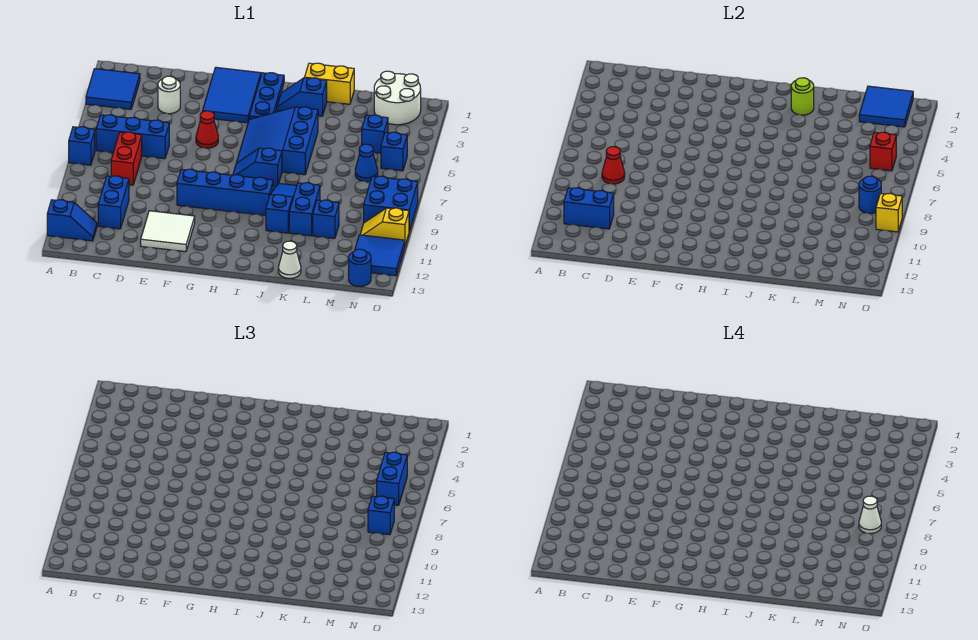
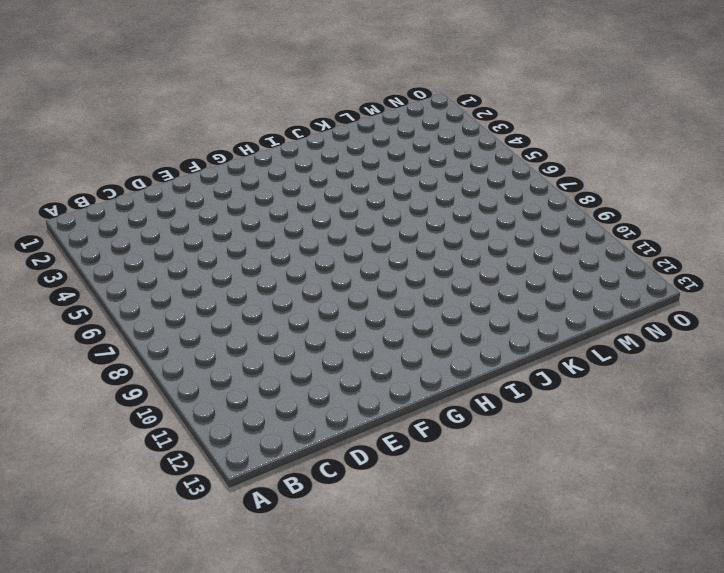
none -> blue tile A2:B3 level 1
none -> blue brick A7 level 1
none -> blue slope A12:B12 level 1 top A
none -> blue brick B6:D6 level 1

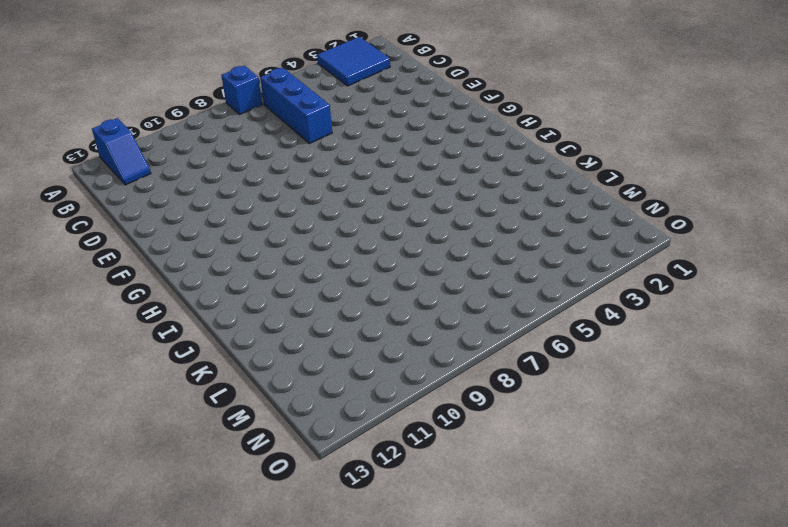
none -> red brick C7:C8 level 1
none -> blue brick C10:C11 level 1
none -> white round brick D3 level 1
none -> white tile E11:F12 level 1

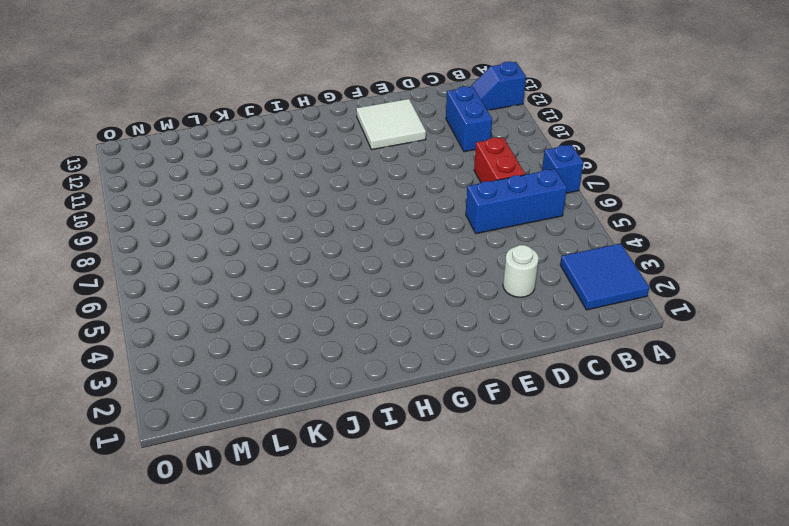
none -> blue tile F1:G3 level 1
none -> red cone F5 level 1
none -> blue brick F9:I9 level 1
none -> blue plate H1:H3 level 1

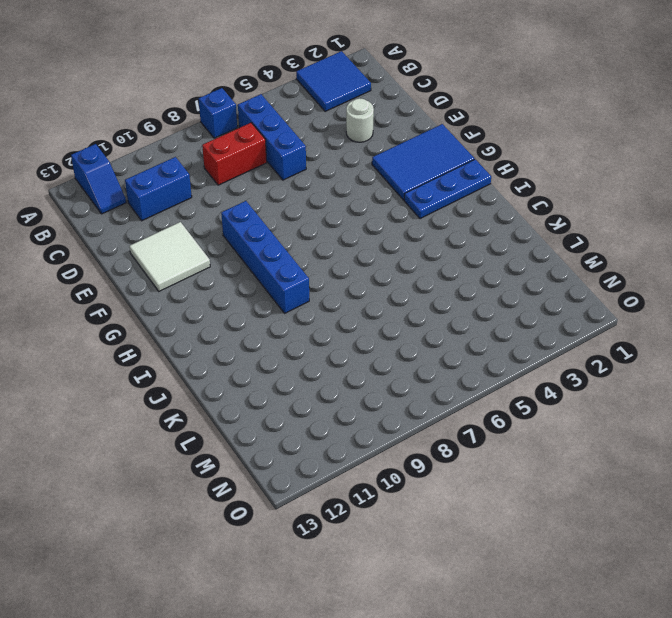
none -> red cone F5 level 1
none -> blue slope H4:J6 level 1 top J
none -> blue slope H7:I7 level 1 top I
none -> blue slope I2:J2 level 1 top J

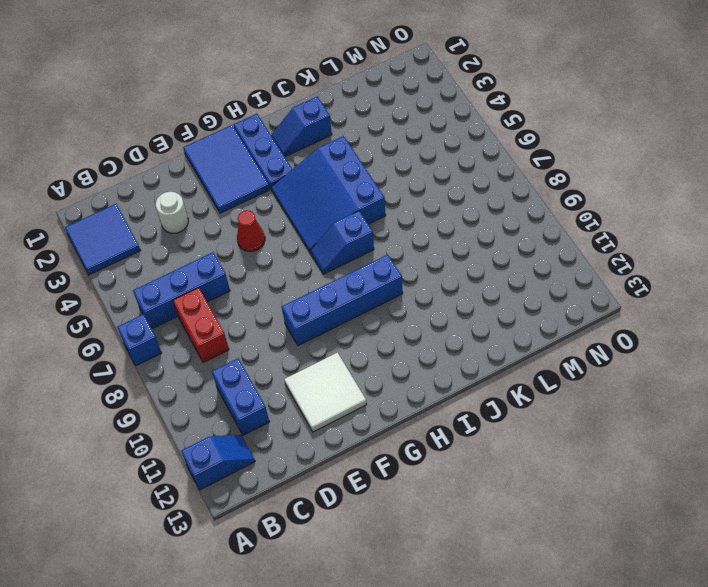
none -> yellow brick J1:K1 level 1
none -> blue slope J8:J10 level 1 top 10
none -> blue brick K9:K10 level 1
none -> white cone K13 level 1

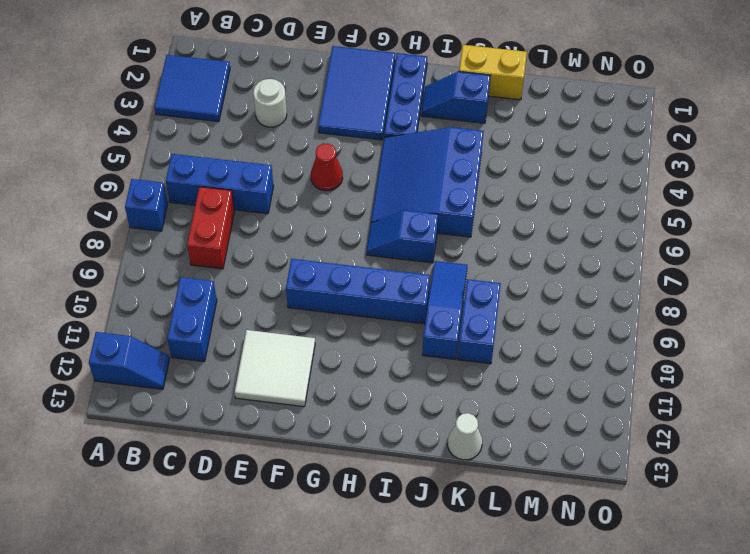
none -> blue brick L10 level 1
none -> white round brick M1:N2 level 1
none -> blue brick M4 level 1
none -> blue cone M6 level 1

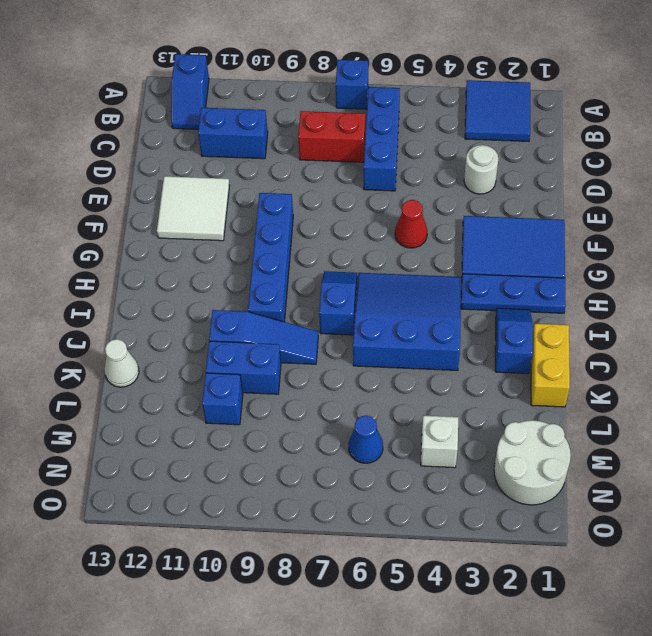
white brick M4 level 1 -> blue brick M4 level 1
none -> blue brick N5 level 1
none -> blue brick N8:O9 level 1
none -> yellow slope N10:O10 level 1 top O
none -> blue tile N11:O12 level 1

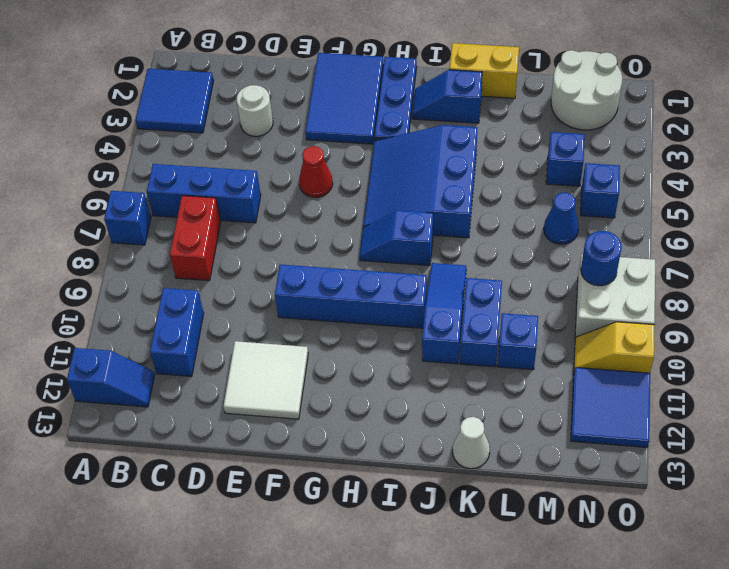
white brick N8:O9 level 1 -> blue brick N8:O9 level 1
none -> blue round brick N13 level 1
none -> blue brick B11:C11 level 2
none -> red cone C8 level 2
none -> lime round brick J2 level 2

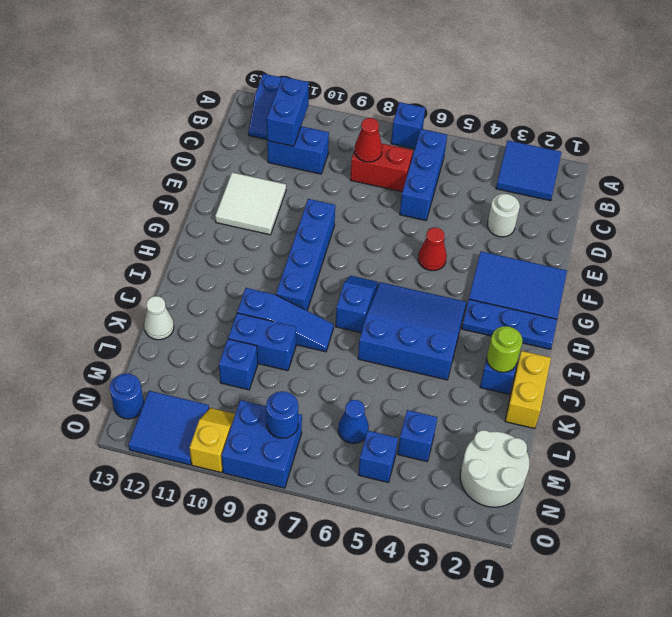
none -> blue tile M1:N2 level 2
none -> red brick N5 level 2
none -> yellow brick O9 level 2
none -> blue brick N5:N6 level 3

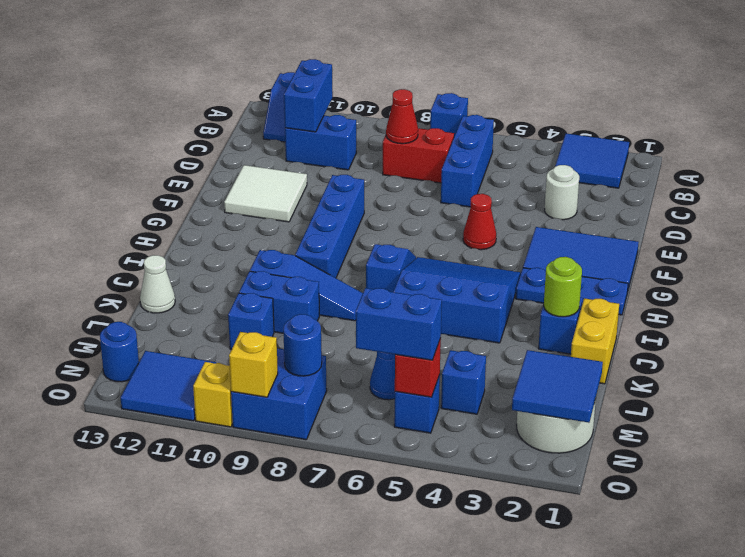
none -> blue brick N8 level 3
none -> white cone N8 level 4

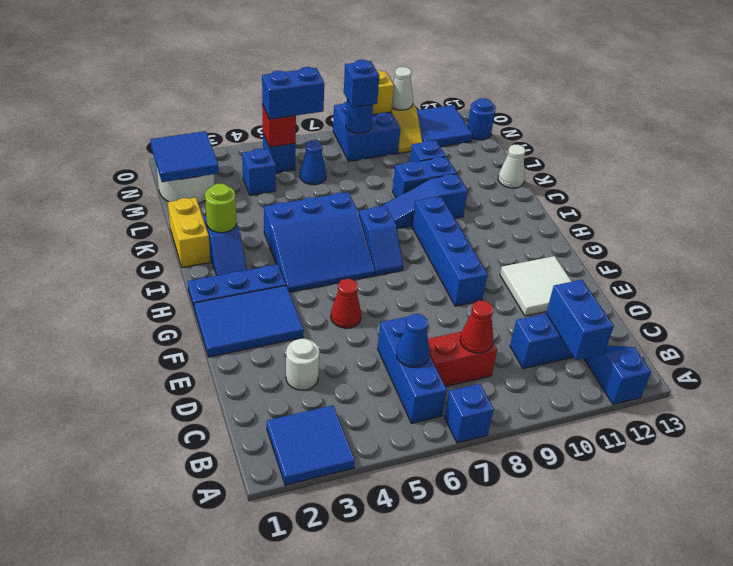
blue cone C6 level 2 -> none
white cone O10 level 2 -> white cone N8 level 4

